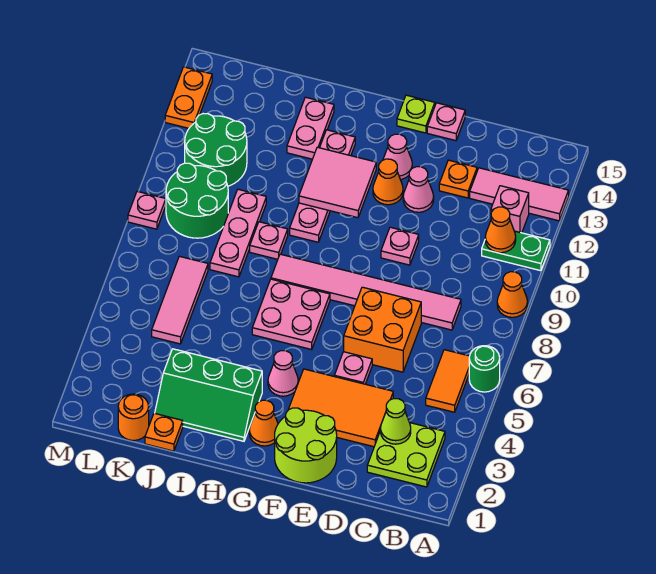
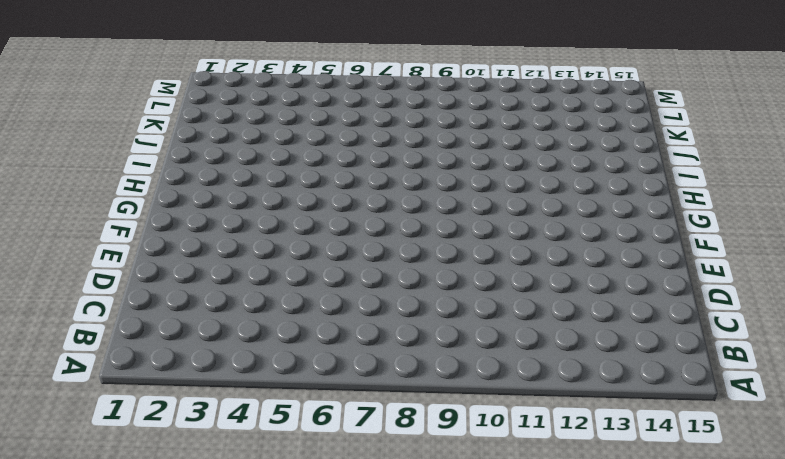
none -> green round brick A6 level 1
none -> orange cone A9 level 1
none -> green plate A11:B11 level 1
none -> pink tile A13:C13 level 1

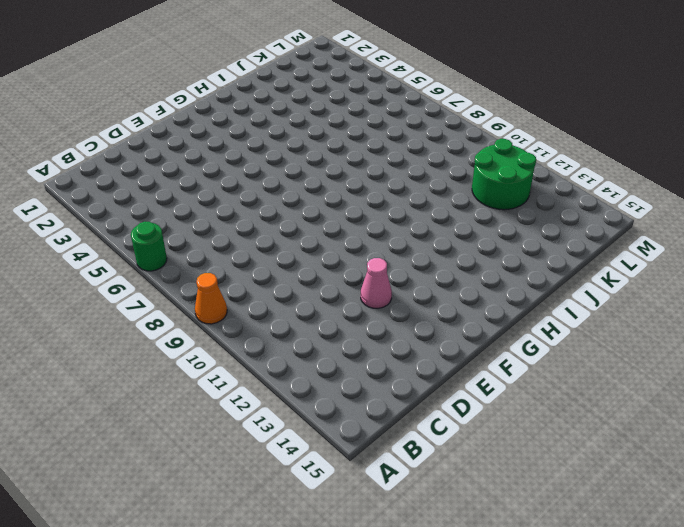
none -> green plate A11:B11 level 1
none -> pink tile A13:C13 level 1
none -> lime plate B2:C3 level 1
none -> orange tile B5:B6 level 1

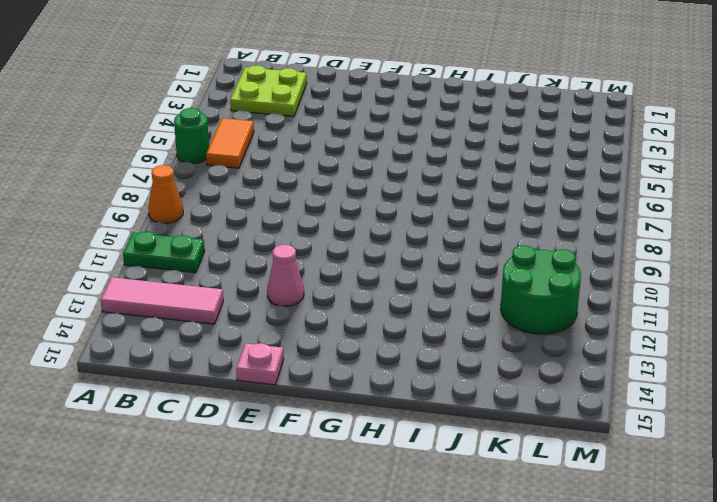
none -> pink brick B12 level 1
none -> pink tile C8:H8 level 1
none -> orange tile D3:F4 level 1
none -> orange brick D6:E7 level 1

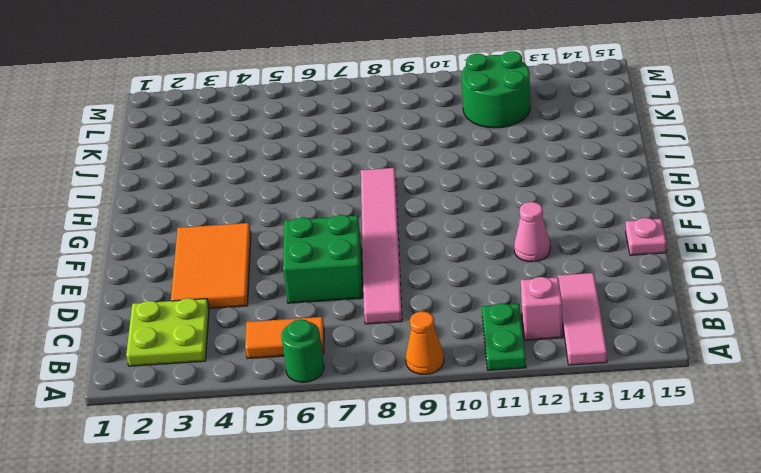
green brick D6:E7 level 1 -> orange brick D6:E7 level 1
none -> orange plate D13 level 1
none -> lime round brick E1:F2 level 1
none -> pink plate E5 level 1
none -> pink plate E10 level 1

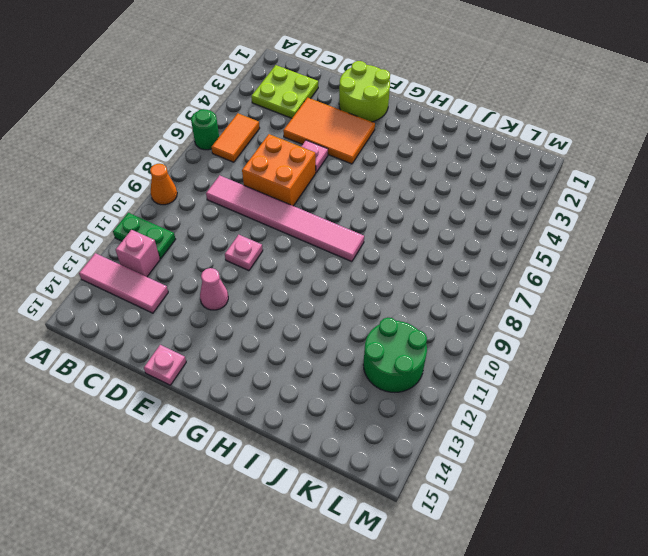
none -> orange plate D13 level 1
none -> orange cone F12 level 1
none -> pink cone F13 level 1
none -> lime plate F15 level 1

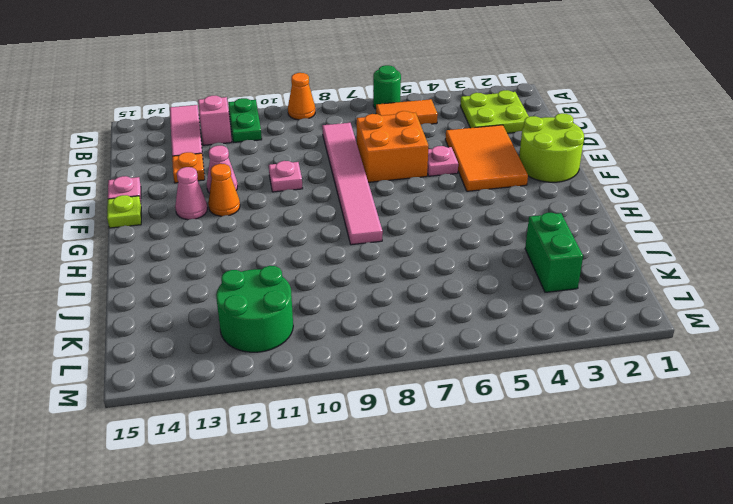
green brick J3:K3 level 1 -> green slope H2:J3 level 1 top 3
none -> orange cone G2 level 1
none -> pink cone G4 level 1
none -> pink plate G6:H7 level 1
none -> pink plate H10:H13 level 1

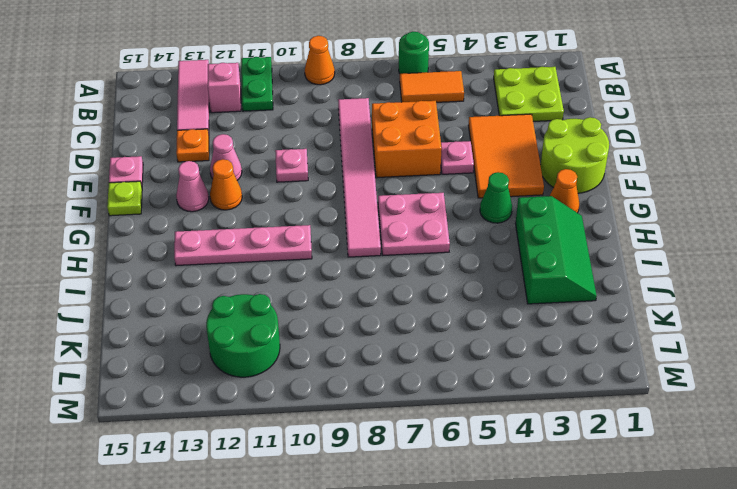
green cone G4 level 1 -> pink cone G4 level 1
none -> pink plate I9 level 1
none -> pink plate I13:I14 level 1
none -> orange plate J1 level 1
none -> pink plate J8:J10 level 1

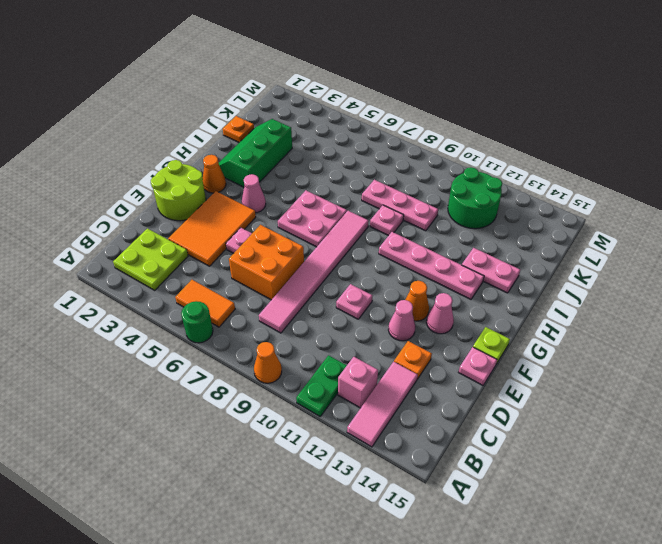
none -> orange round brick K1 level 1
none -> pink tile K5:K7 level 1
none -> green round brick K9:L10 level 1
none -> pink plate M9 level 1

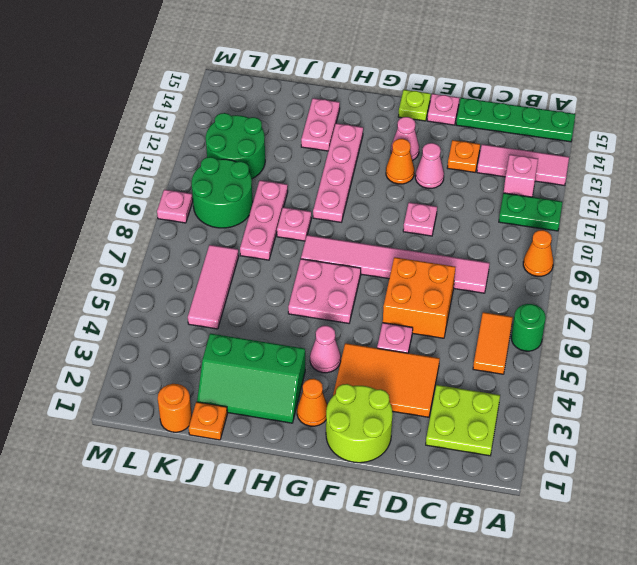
green plate A15:D15 level 1 -> none
none -> orange plate M13:M14 level 1
none -> orange cone B11 level 2
none -> lime cone C3 level 2
none -> pink tile G11:H12 level 2

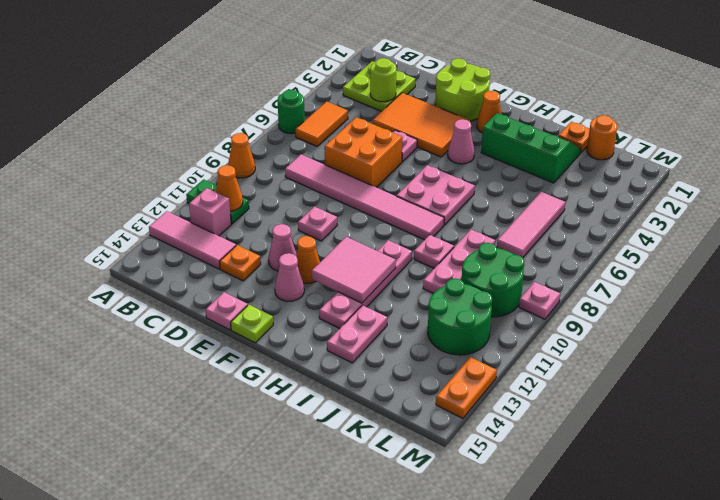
lime round brick C3 level 2 -> lime cone C3 level 2

